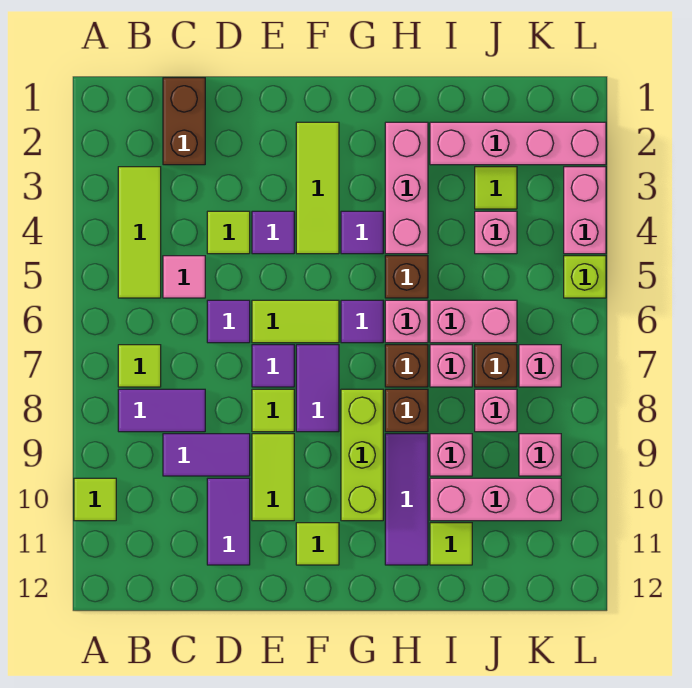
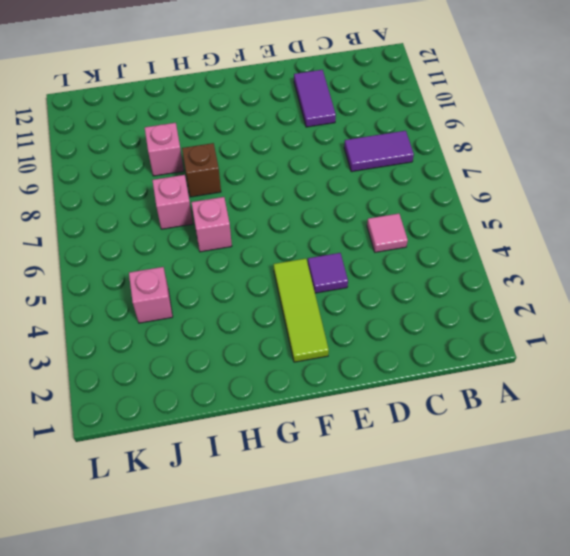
none -> lime tile A10 level 1
none -> lime tile B3:B5 level 1
none -> lime tile B7 level 1
none -> brown brick C1:C2 level 1

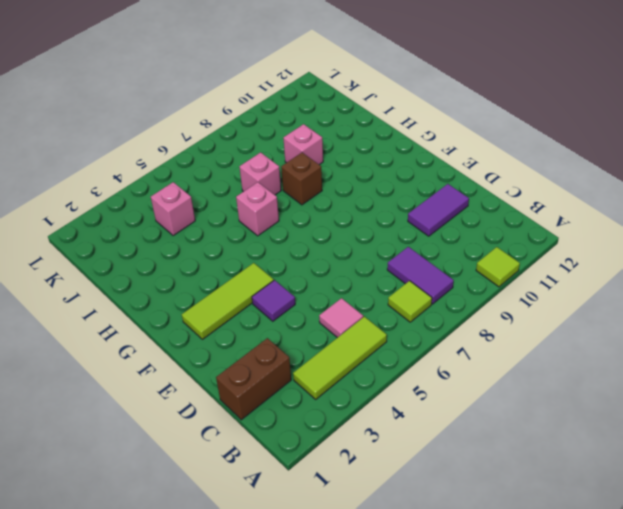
none -> purple tile C9:D9 level 1
none -> lime tile D4 level 1
none -> purple tile D6 level 1
none -> lime tile E6:F6 level 1

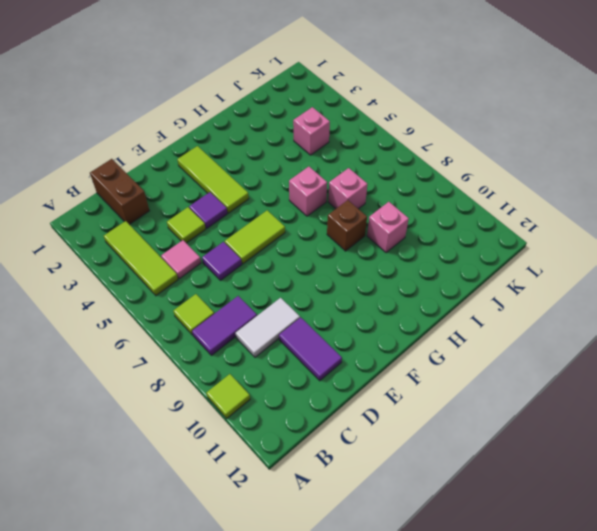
white tile C9:D9 level 1 -> purple tile C9:D9 level 1
none -> purple tile E7 level 1
none -> lime tile E8 level 1
none -> lime tile E9:E10 level 1
none -> purple tile F7:F8 level 1

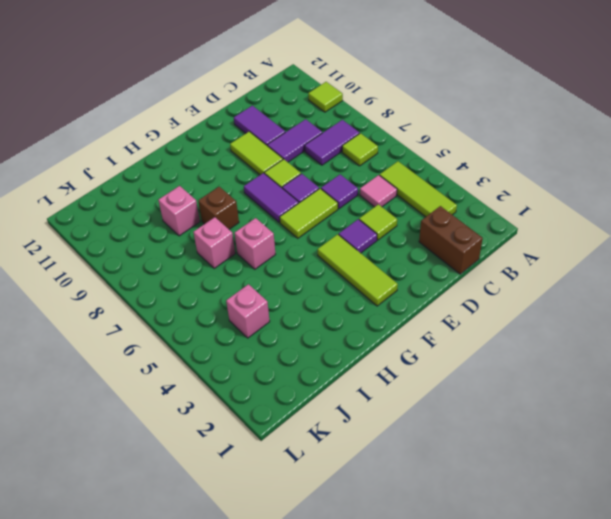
none -> lime tile F11 level 1
none -> purple tile G4 level 1
none -> purple tile G6 level 1
none -> lime brick G8:G10 level 1

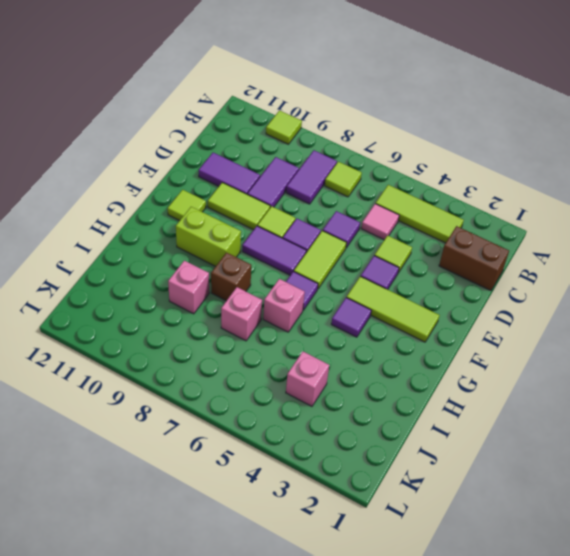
lime brick G9:G10 level 1 -> lime brick G8:G10 level 1
none -> pink brick H2:H4 level 1
none -> brown brick H5 level 1
none -> brown brick H7 level 1
none -> purple tile H9:H11 level 1

